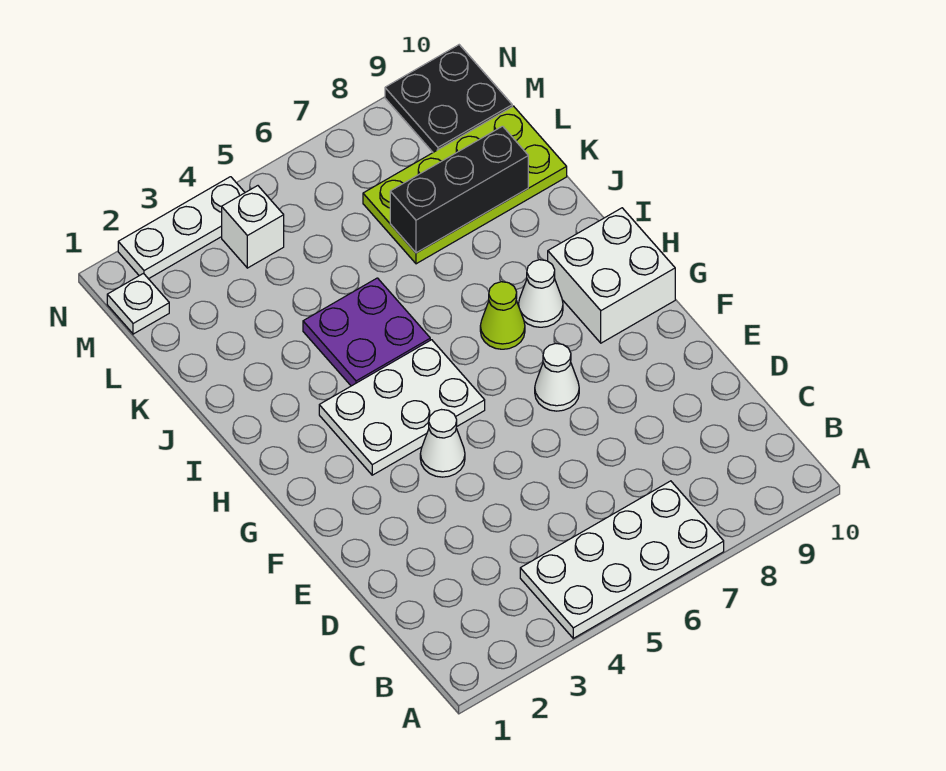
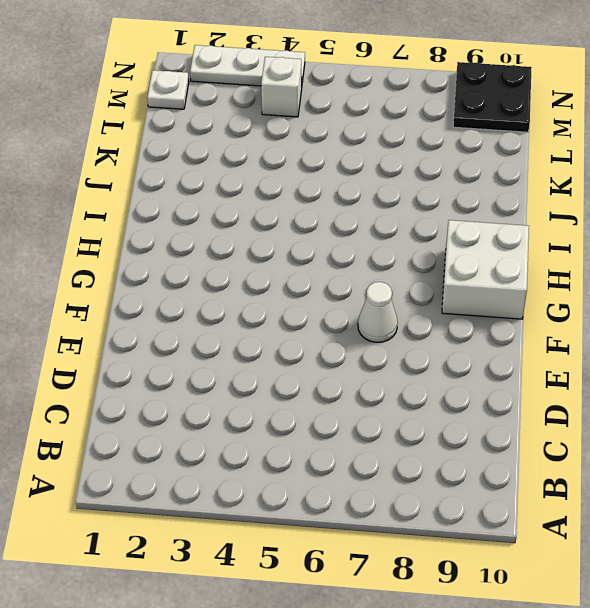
none -> white plate A4:B7 level 1
none -> white cone F4 level 1
none -> white plate G3:H5 level 1

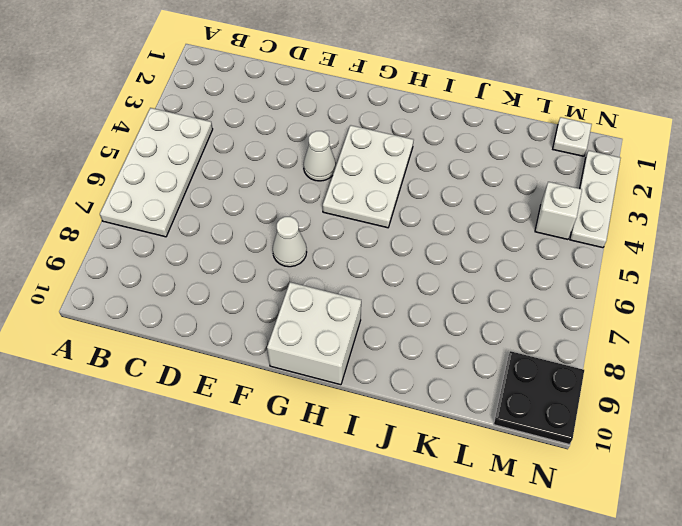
none -> lime cone H7 level 1
none -> white cone H8 level 1
none -> purple plate I4:J5 level 1

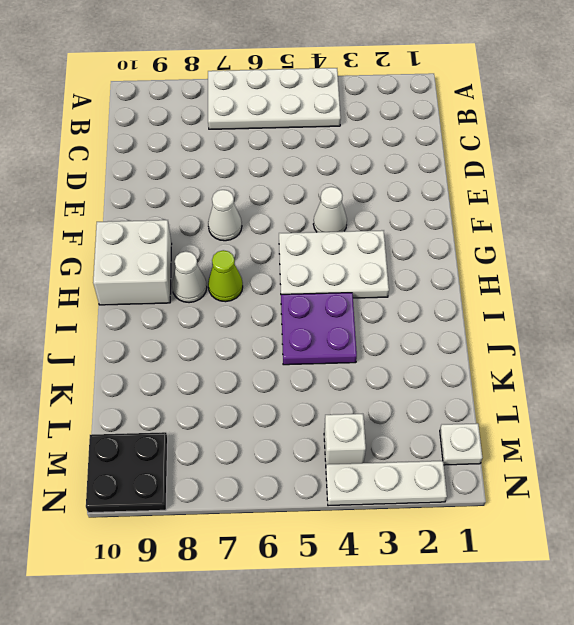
none -> lime plate K7:L10 level 1
none -> black brick K7:K9 level 2

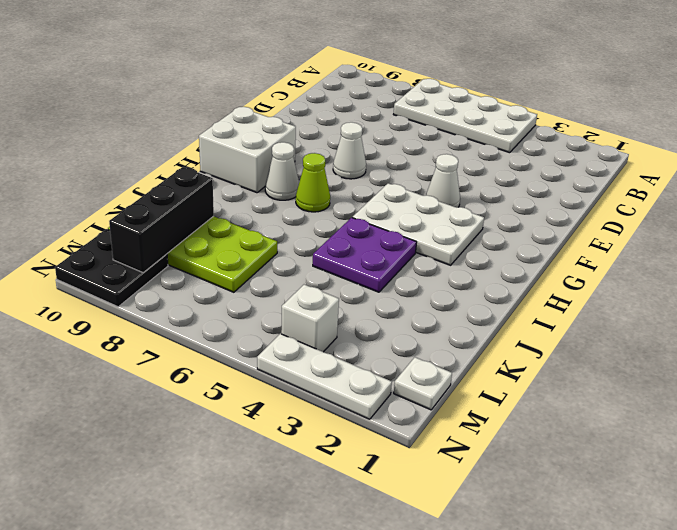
black brick K9:M9 level 2 -> black brick K7:K9 level 2

